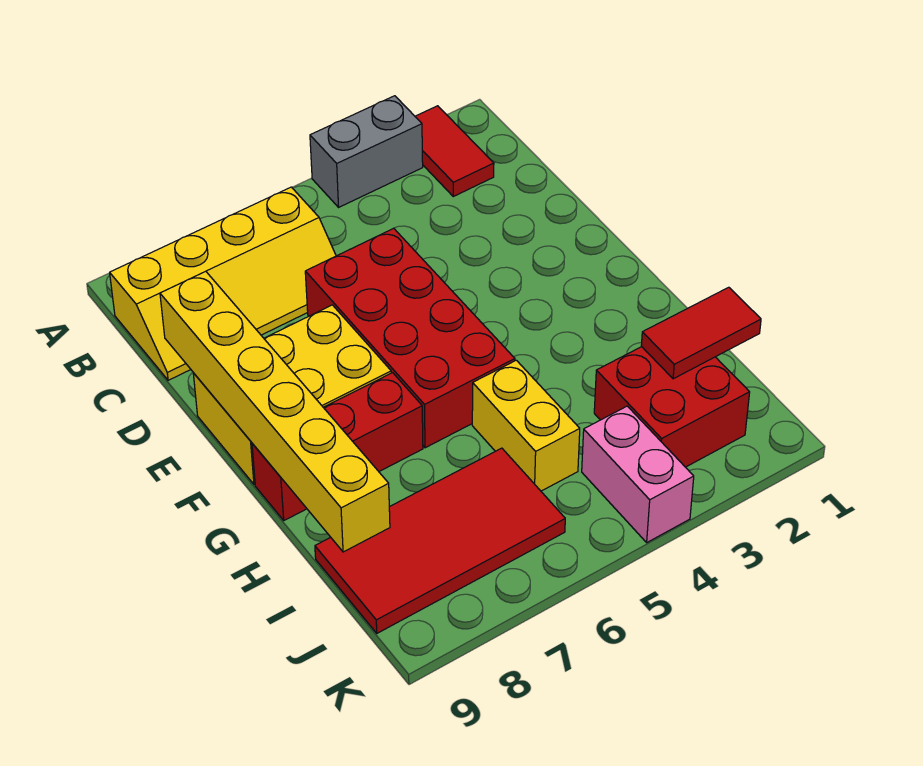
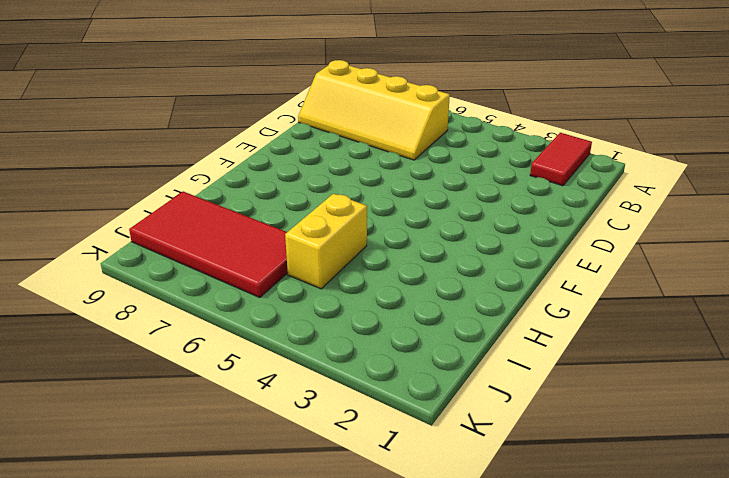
none -> grey brick A3:A4 level 1
none -> red brick D5:G6 level 1
none -> yellow brick E7:F9 level 1

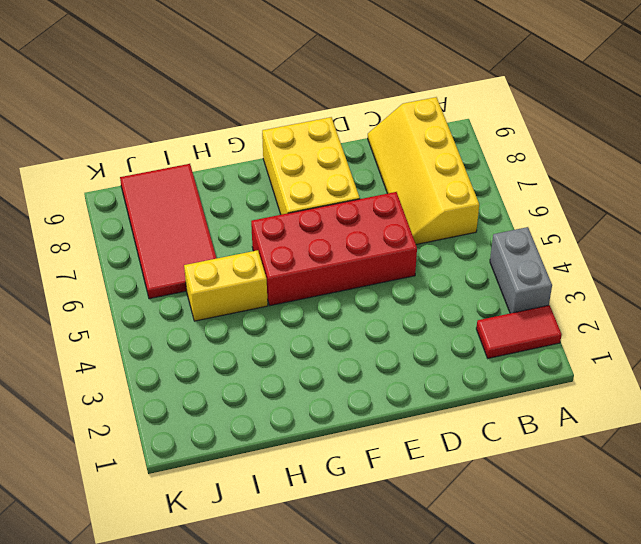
none -> red brick G7:G9 level 1
none -> red brick I2:J3 level 1
none -> pink brick J4:K4 level 1

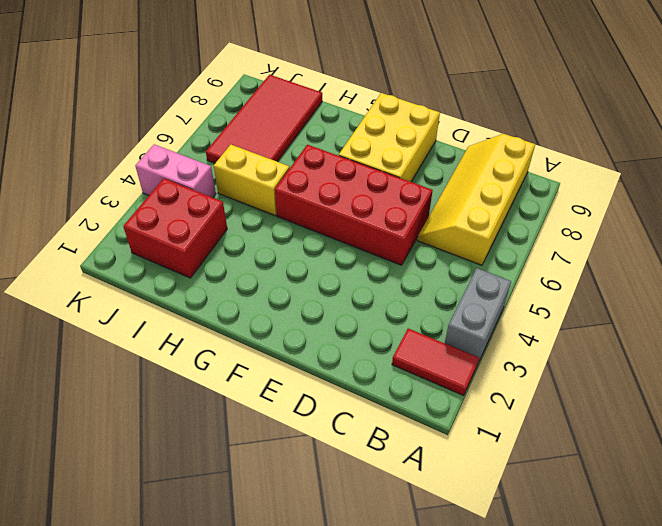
none -> red brick G7:G9 level 1
none -> yellow brick D9:I9 level 2
none -> red tile I1:I2 level 2

